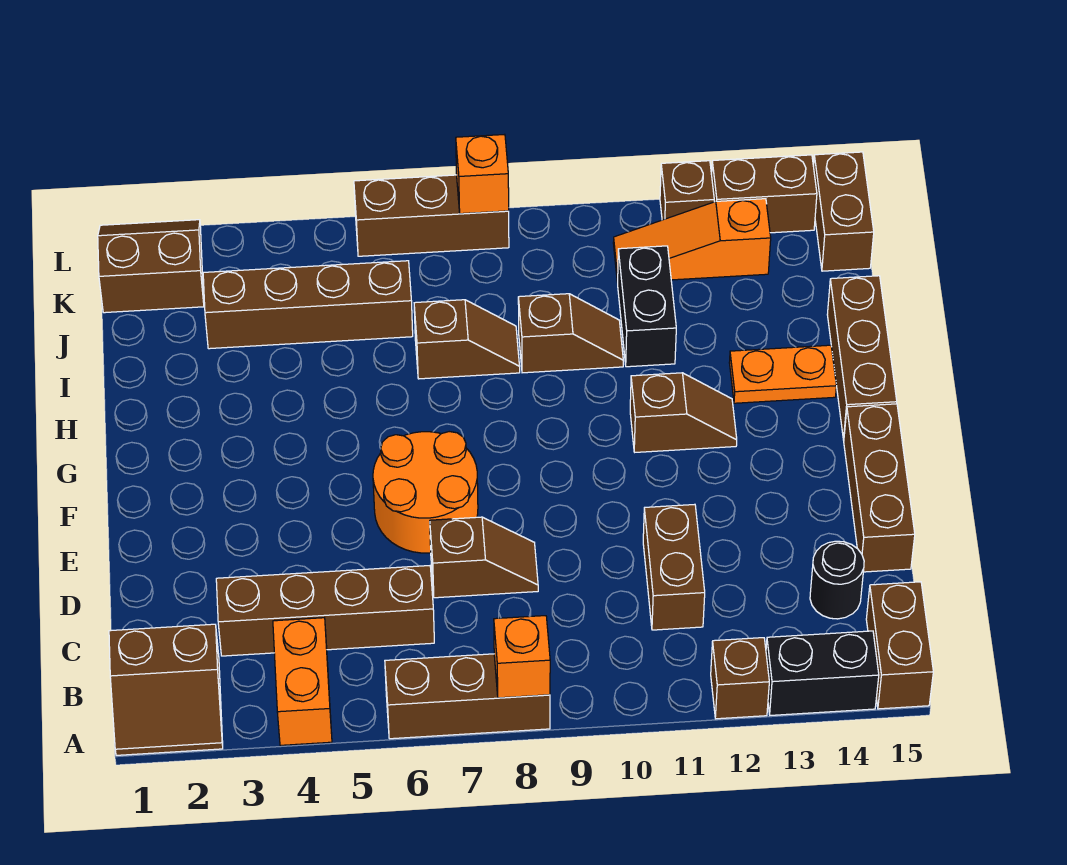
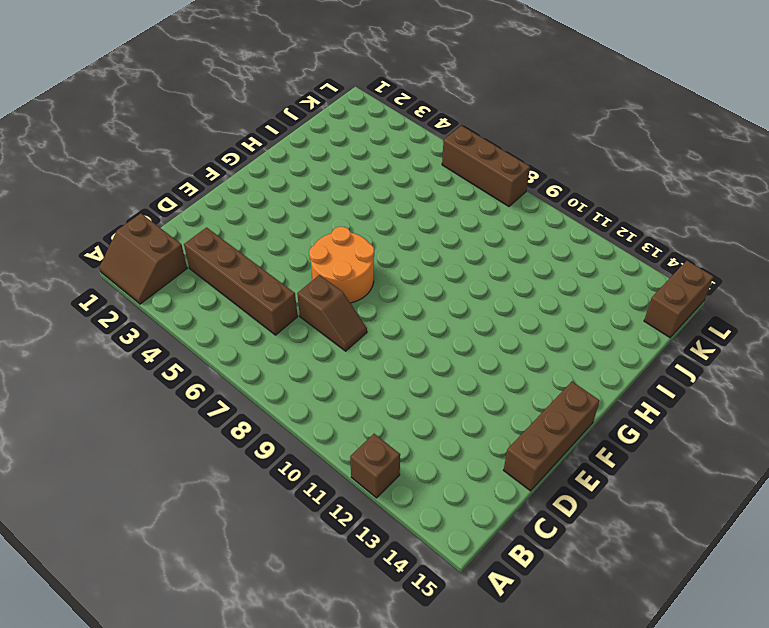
none -> orange brick A4:B4 level 1
none -> brown brick A6:A8 level 1
none -> black brick A13:A14 level 1

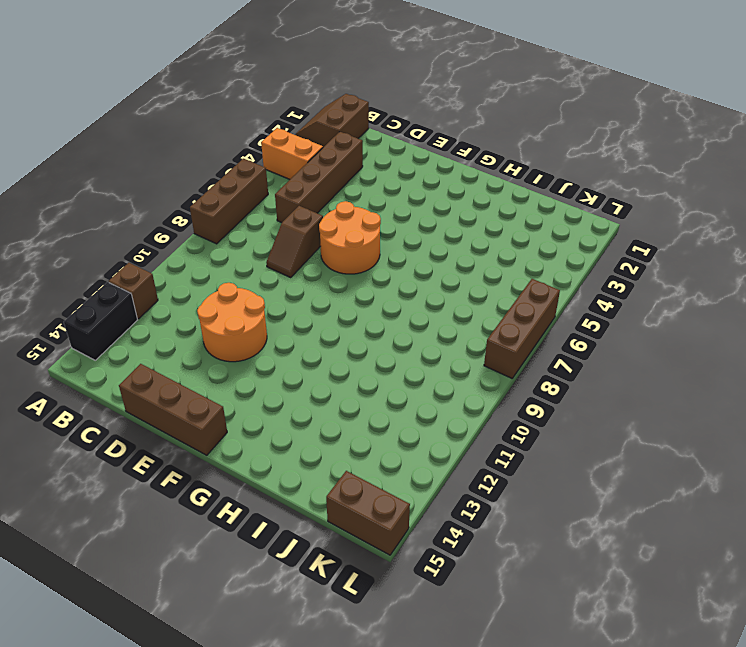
orange round brick D11:E12 level 1 -> brown brick C11:D11 level 1
none -> brown brick A15:B15 level 1
none -> black round brick C14 level 1
none -> brown slope G11:G12 level 1 top 11

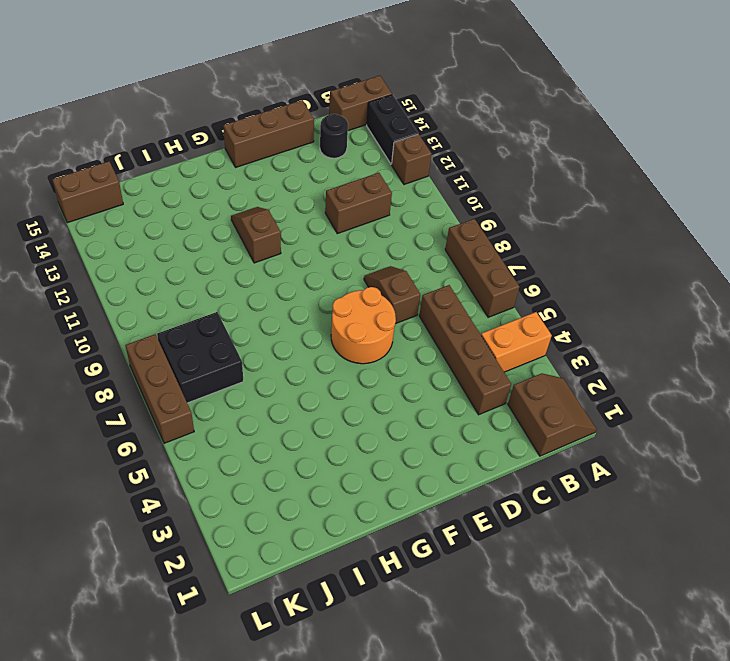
black brick J7:K8 level 1 -> none
none -> brown brick G15:I15 level 1
none -> orange plate H13:H14 level 1
none -> brown slope I7:I8 level 1 top 7

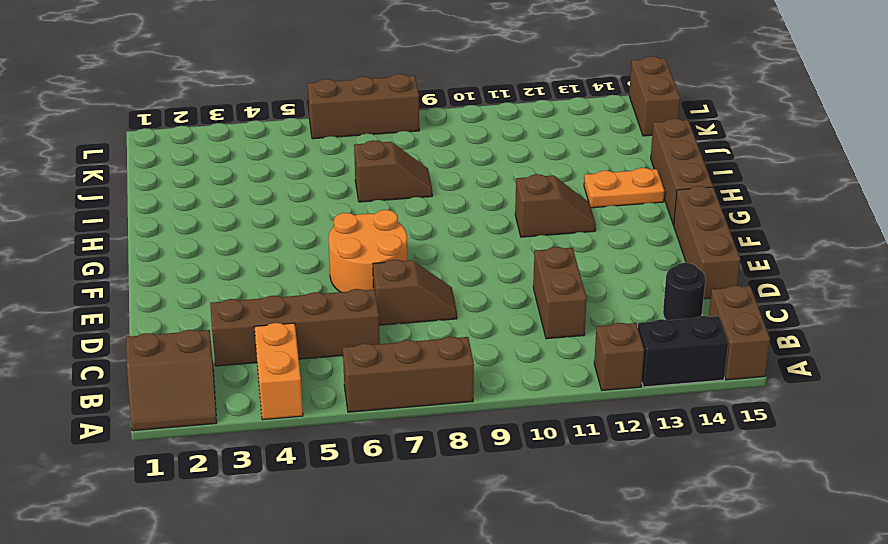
none -> brown slope I9:I10 level 1 top 9
none -> black brick I11:J11 level 1
none -> brown brick J3:J6 level 1

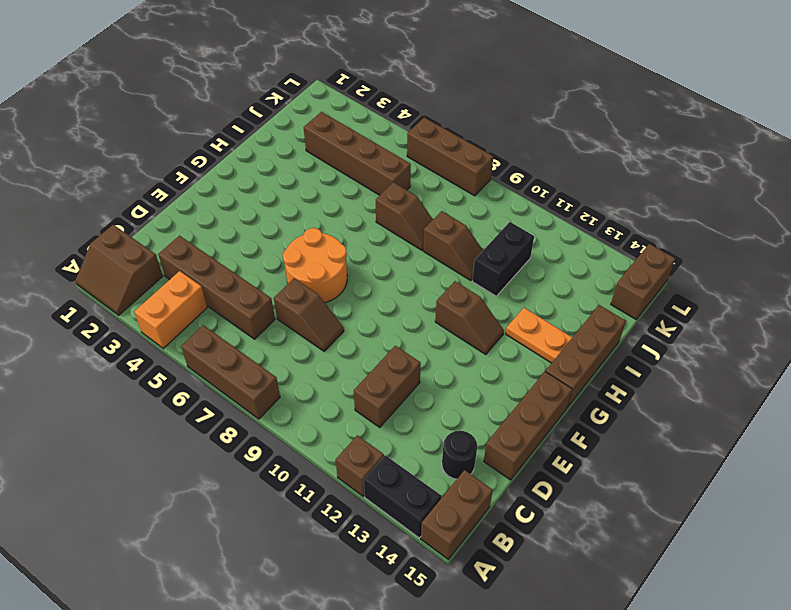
none -> brown slope K1:L2 level 1 top K
none -> orange slope K11:K13 level 1 top 13
none -> brown brick L12 level 1

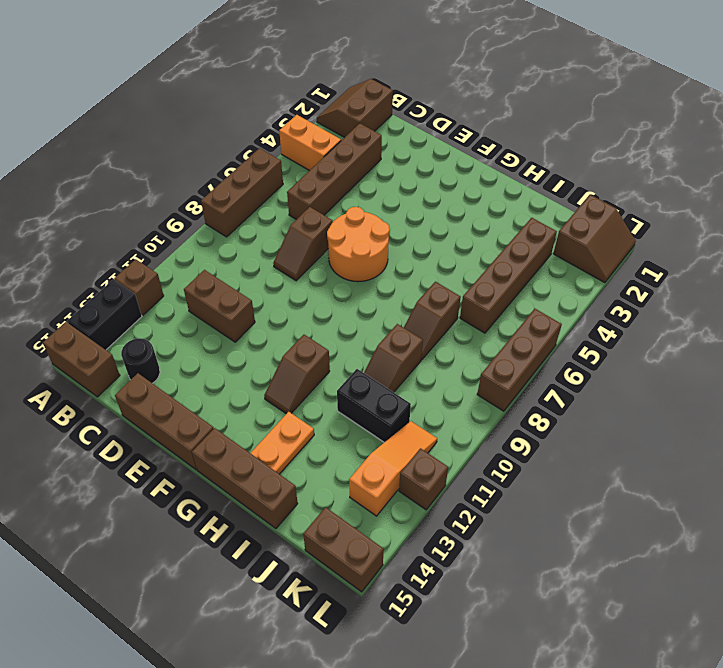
none -> brown brick L13:L14 level 1
none -> orange brick A8 level 2
none -> orange brick L8 level 2

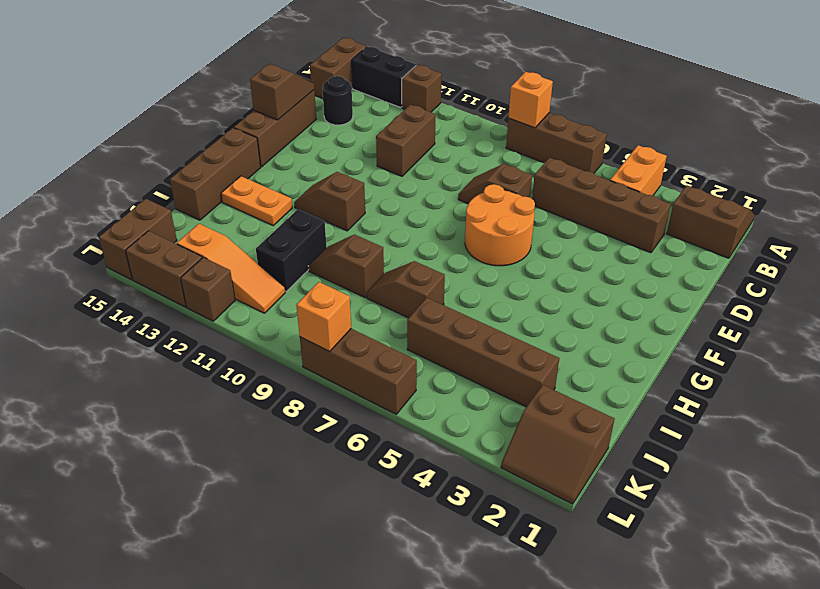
brown slope D15:E15 level 2 top E -> none

